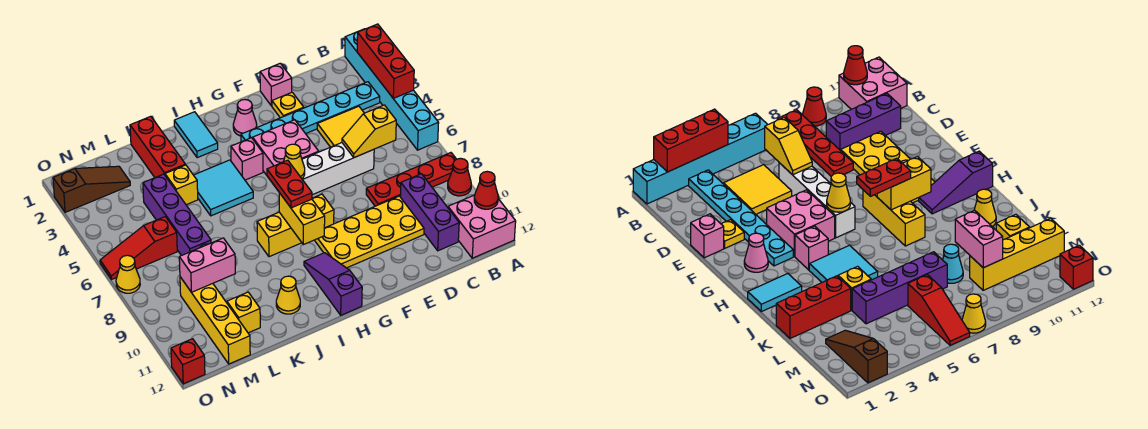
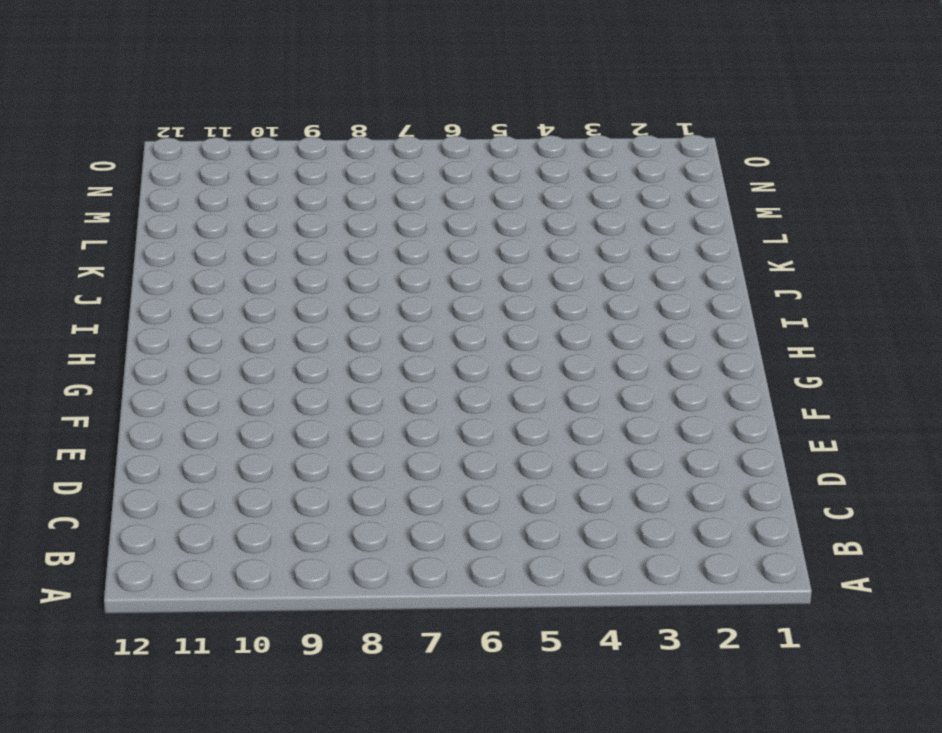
none -> cyan brick A1:A6 level 1
none -> red plate A8:D8 level 1
none -> red cone A9 level 1
none -> pink brick A11:B12 level 1

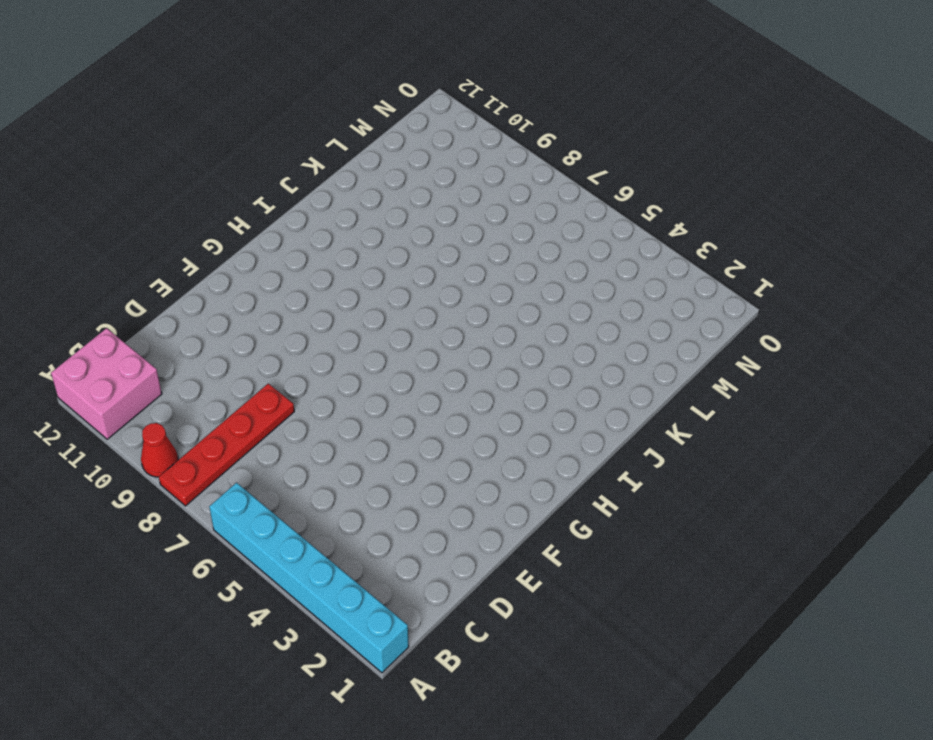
none -> cyan plate B3:G3 level 1
none -> yellow tile C4:D5 level 1
none -> purple brick C9:C11 level 1
none -> white brick D6:G6 level 1

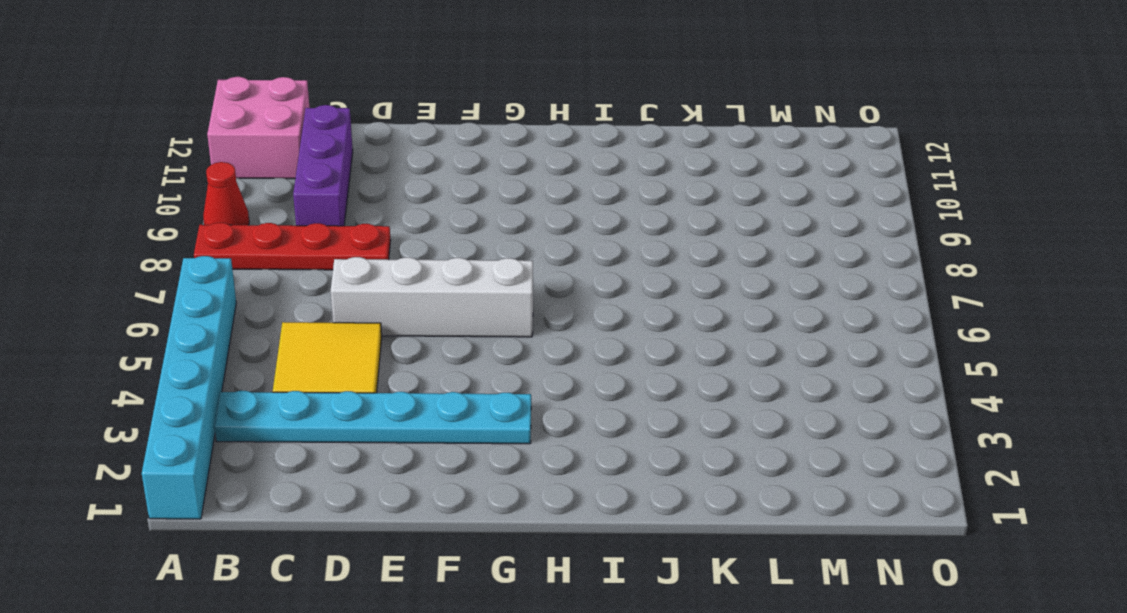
none -> yellow plate D9:G10 level 1
none -> pink brick E1 level 1
none -> yellow plate E2 level 1
none -> pink brick F4:G5 level 1

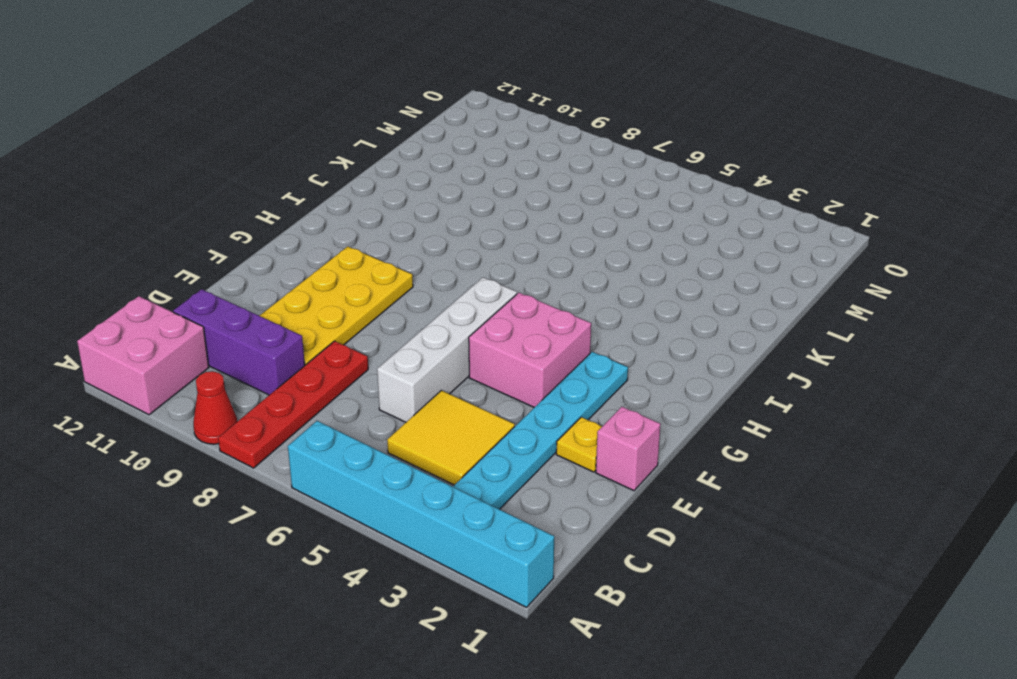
none -> pink cone G2 level 1
none -> yellow brick G8:I8 level 1
none -> pink brick H4 level 1
none -> purple slope H10:H12 level 1 top 12

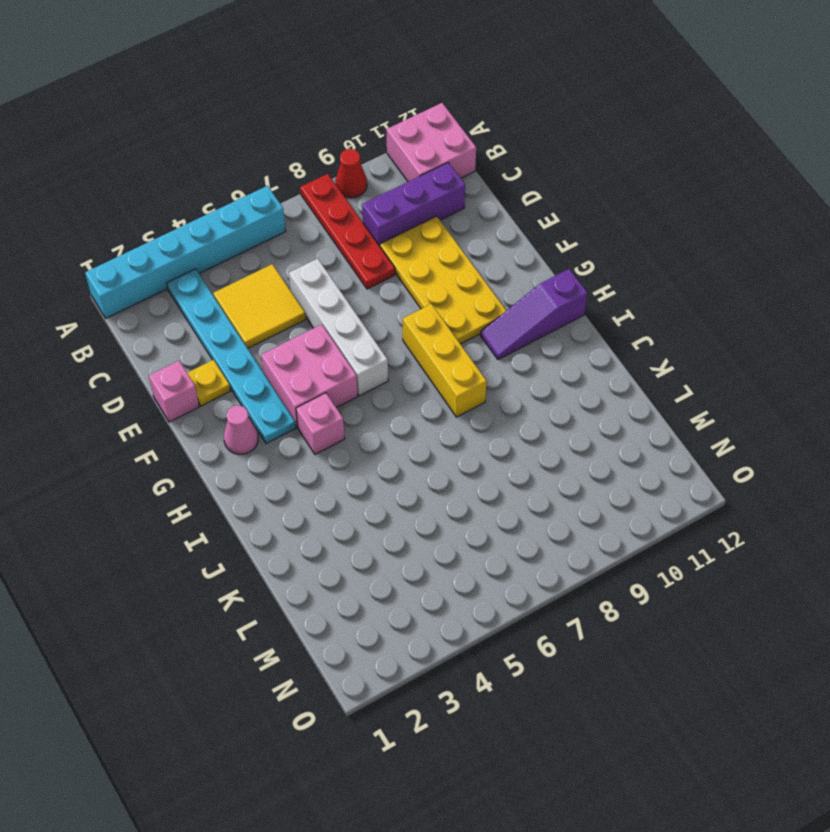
none -> cyan tile I1:I2 level 1
none -> cyan tile I4:J5 level 1
none -> yellow cone J11 level 1
none -> red brick K1:K3 level 1

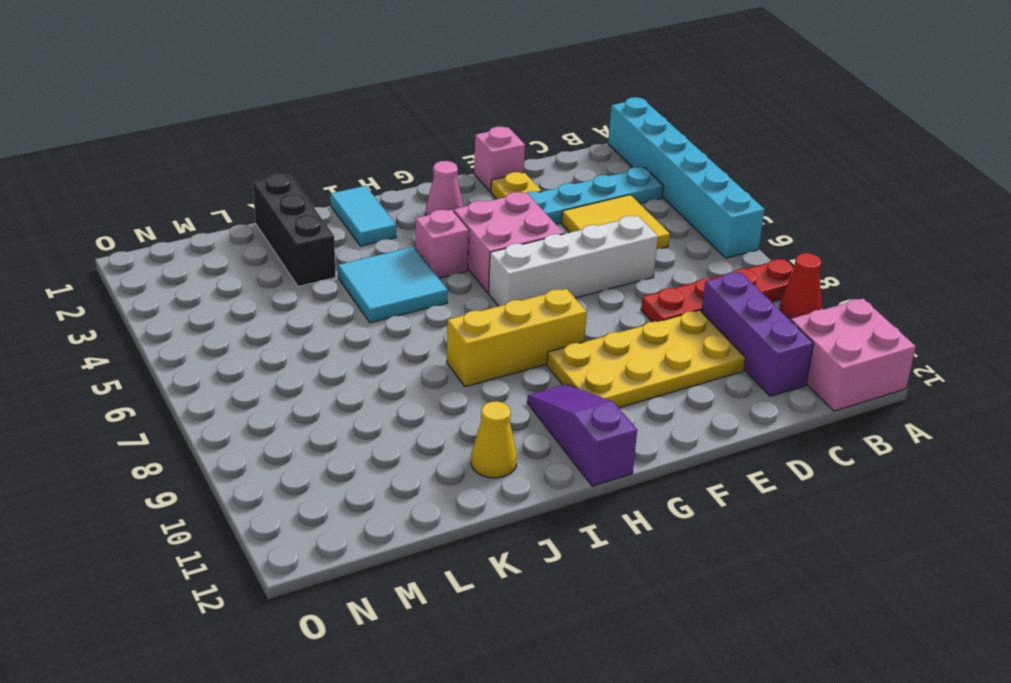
black brick K1:K3 level 1 -> red brick K1:K3 level 1
none -> yellow brick K4 level 1
none -> purple brick L4:L7 level 1
none -> cyan cone L8 level 1
none -> yellow brick L11 level 1

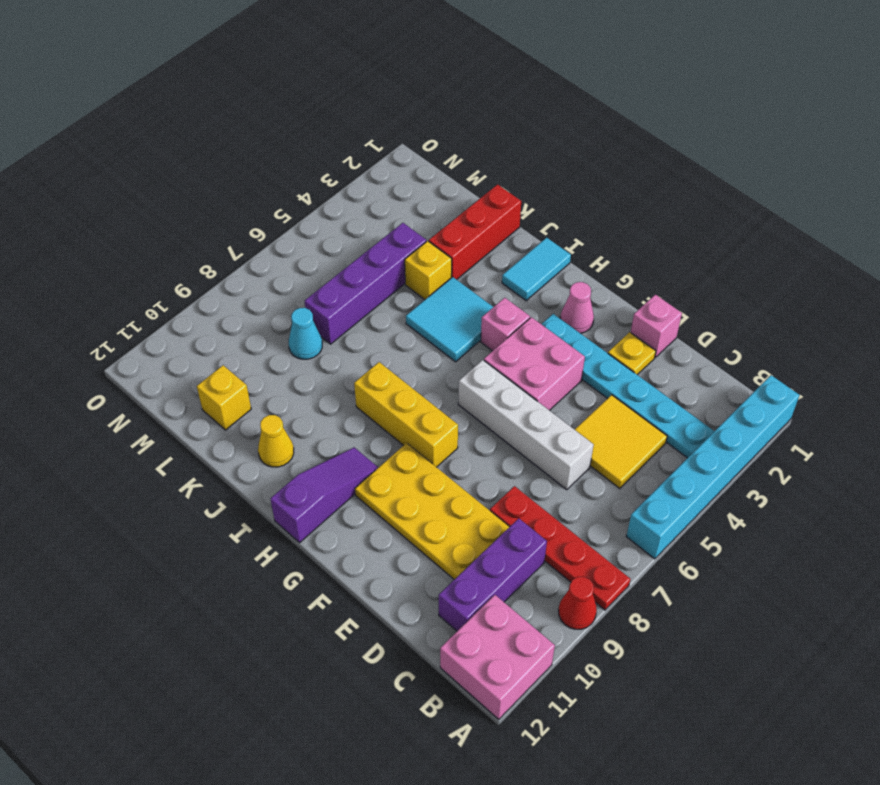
none -> brown slope M2:O2 level 1 top O
none -> red slope M6:O6 level 1 top M
none -> yellow brick M9:M12 level 1
none -> yellow cone O7 level 1

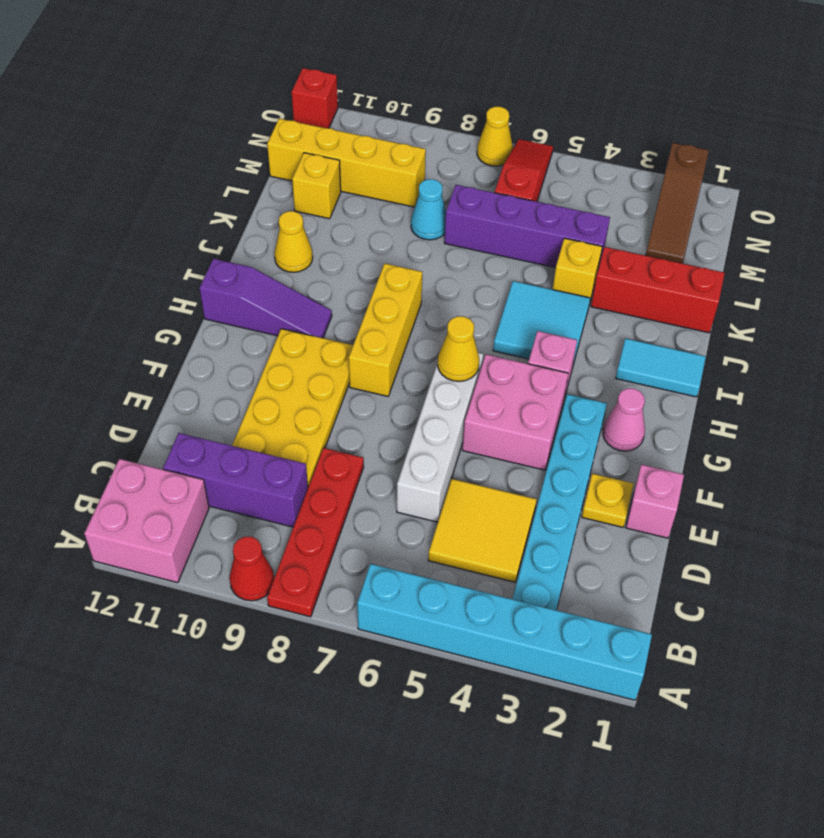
none -> red brick A2:A4 level 2
none -> red cone A11 level 2
none -> yellow slope C6:D6 level 2 top C
none -> yellow brick H8:H9 level 2

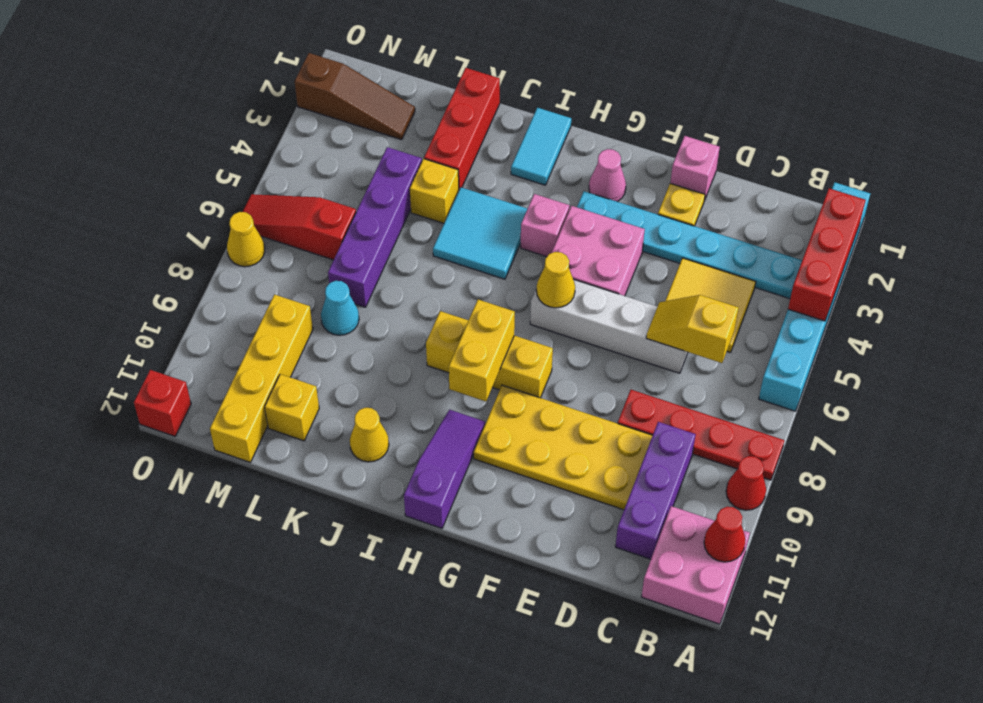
none -> pink brick L9:M9 level 2
none -> red plate H7:H8 level 3

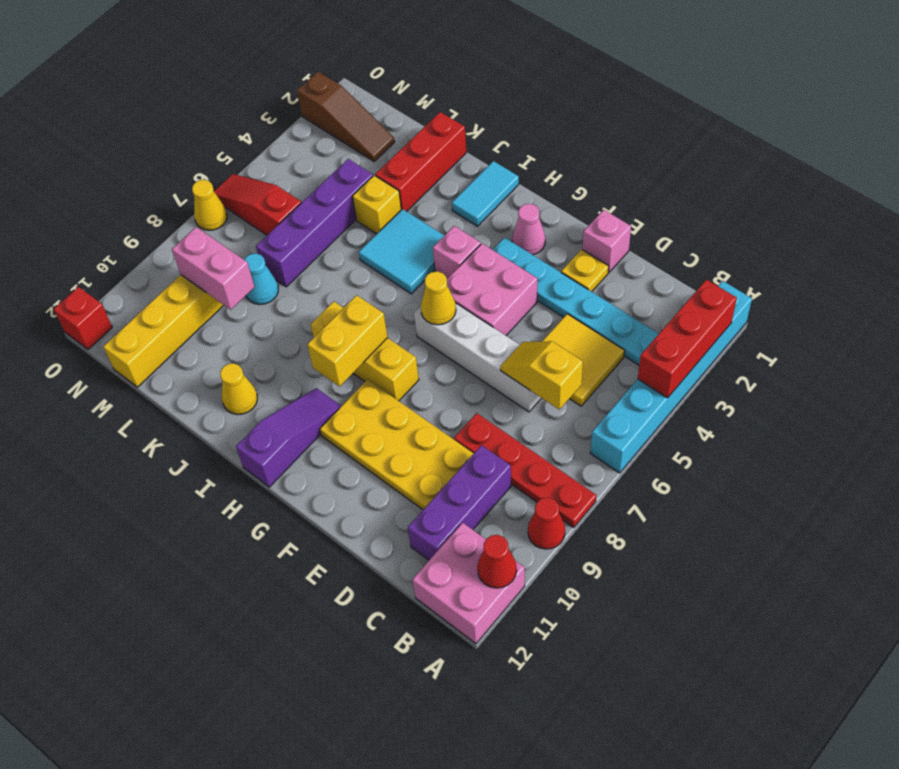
none -> yellow brick L11 level 1
none -> red plate H7:H8 level 3

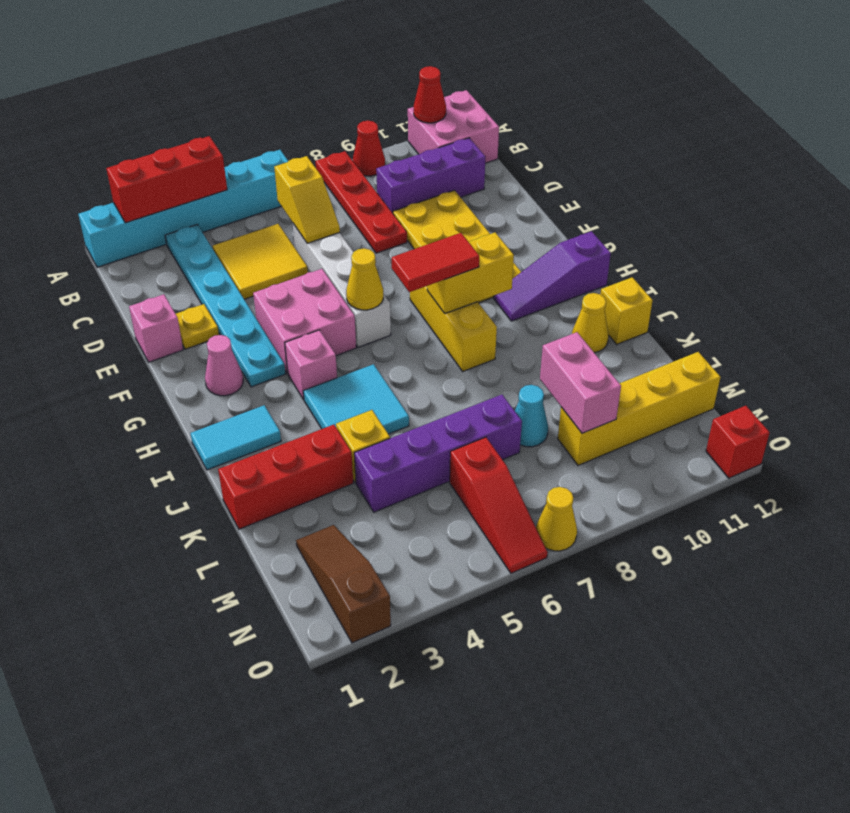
red tile H7:H8 level 3 -> red plate H7:H8 level 3
yellow brick J12 level 1 -> yellow brick L11 level 1

